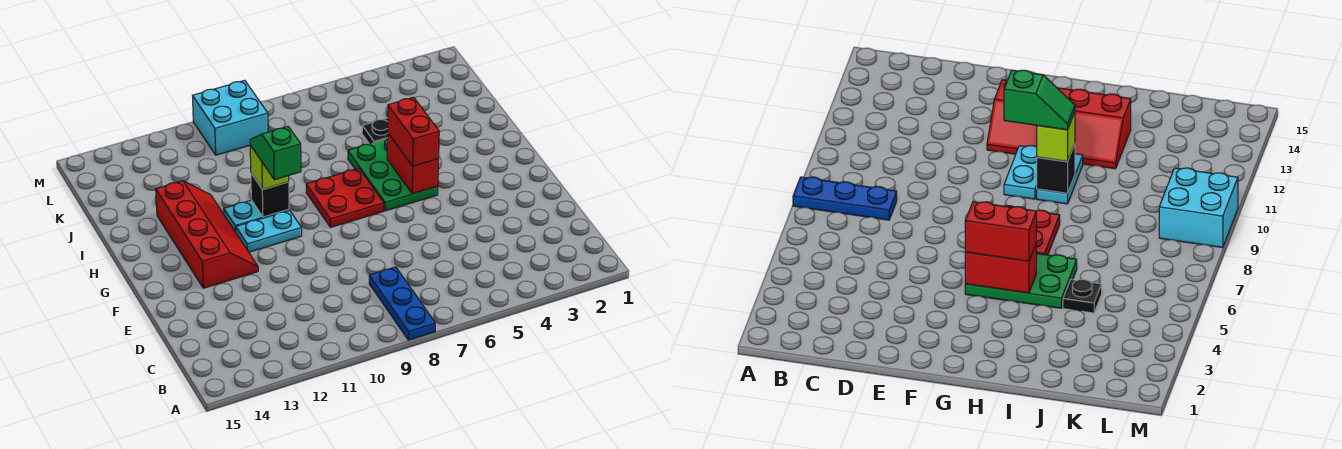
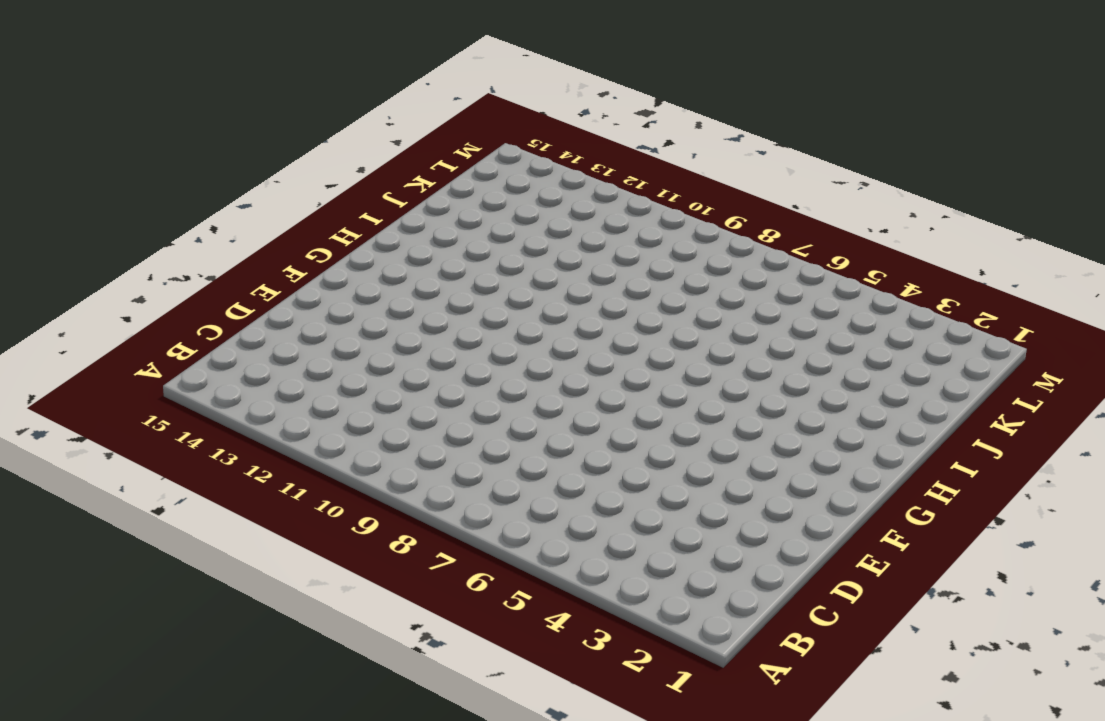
none -> blue plate A8:C8 level 1
none -> red slope F12:I13 level 1 top 13
none -> green plate G5:I6 level 1

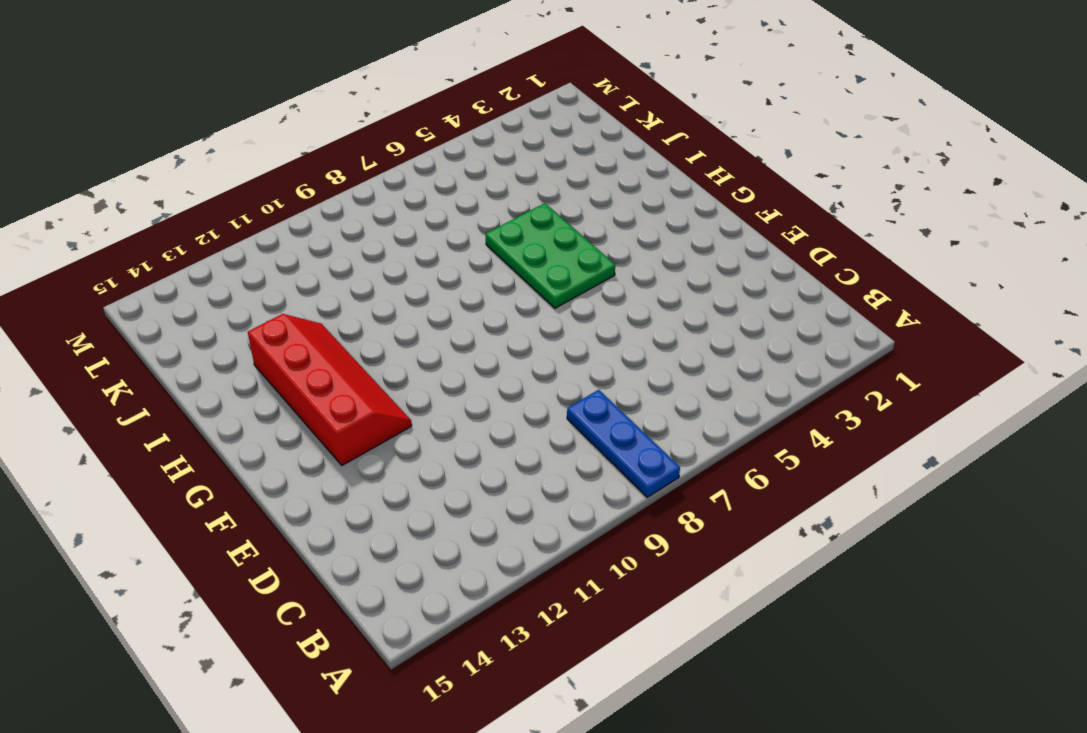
none -> red plate G7:H8 level 1
none -> cyan plate G10:G11 level 1
none -> cyan plate H10:H11 level 1

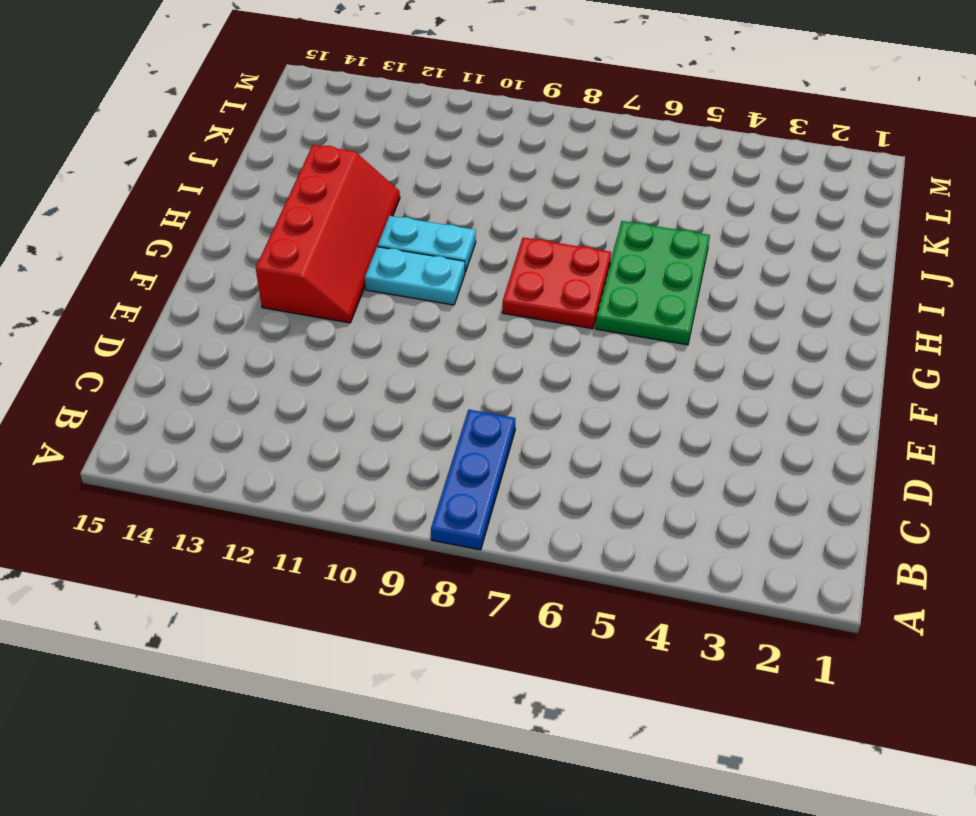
none -> black plate J5 level 1
none -> cyan brick L9:M10 level 1
none -> red brick G5:H5 level 2

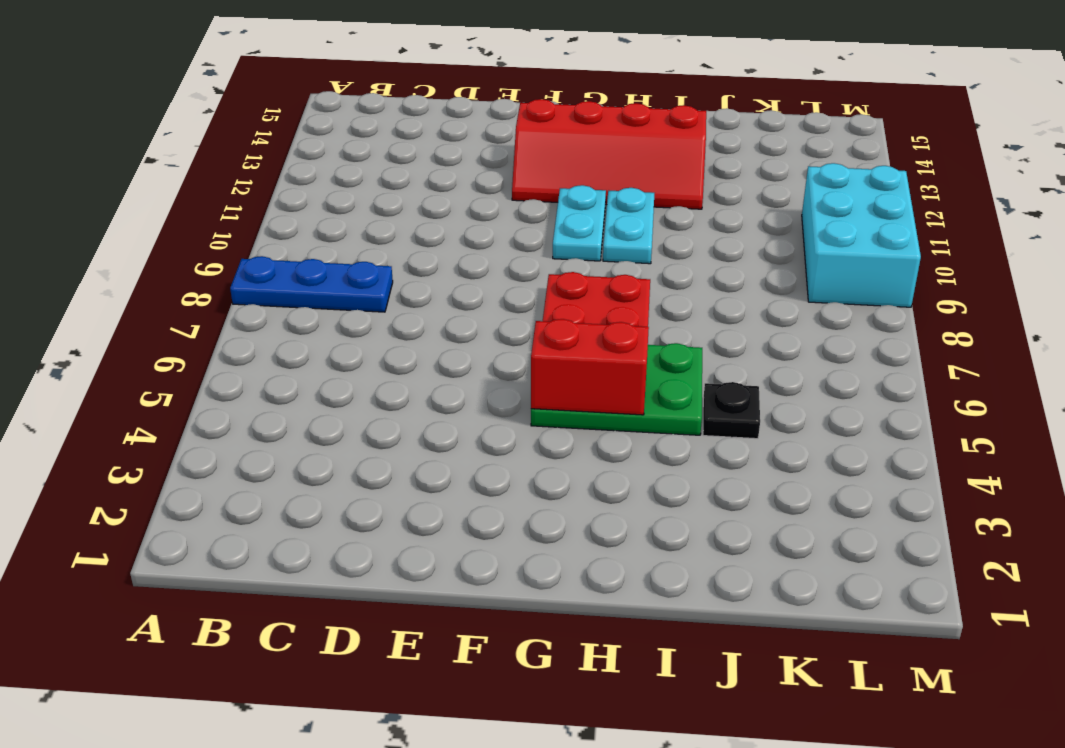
cyan brick L9:M11 level 1 -> cyan brick L9:M10 level 1
none -> black brick H10 level 2
none -> red brick G5:H5 level 3
none -> lime brick H10 level 3

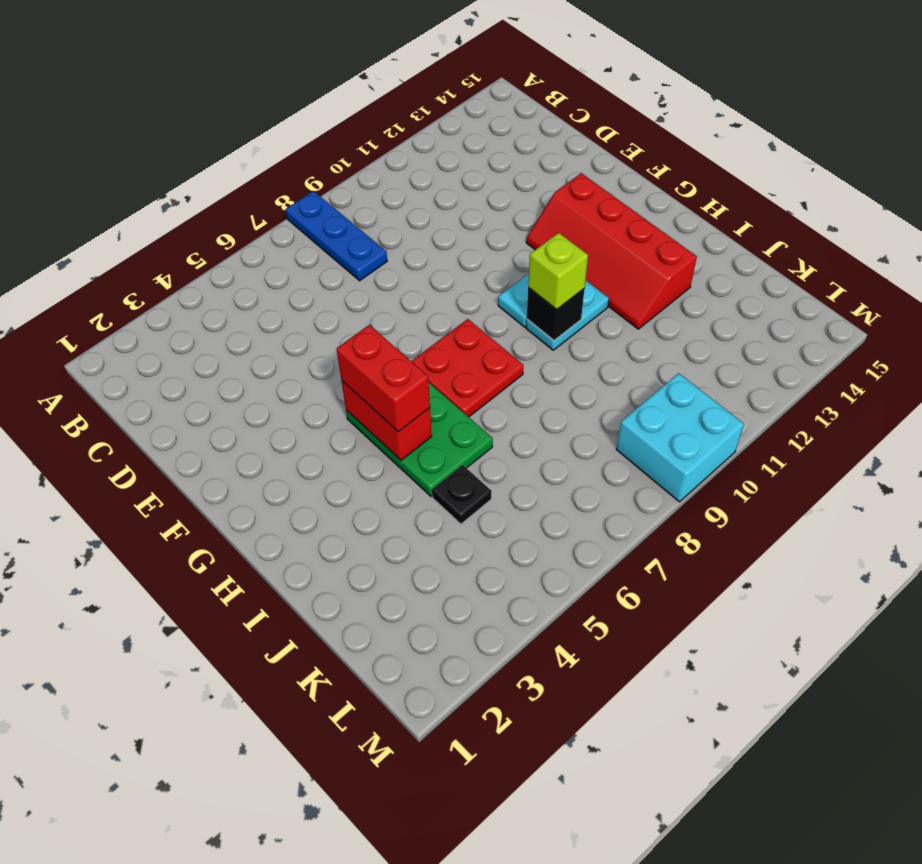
none -> green slope G10:H10 level 4 top G

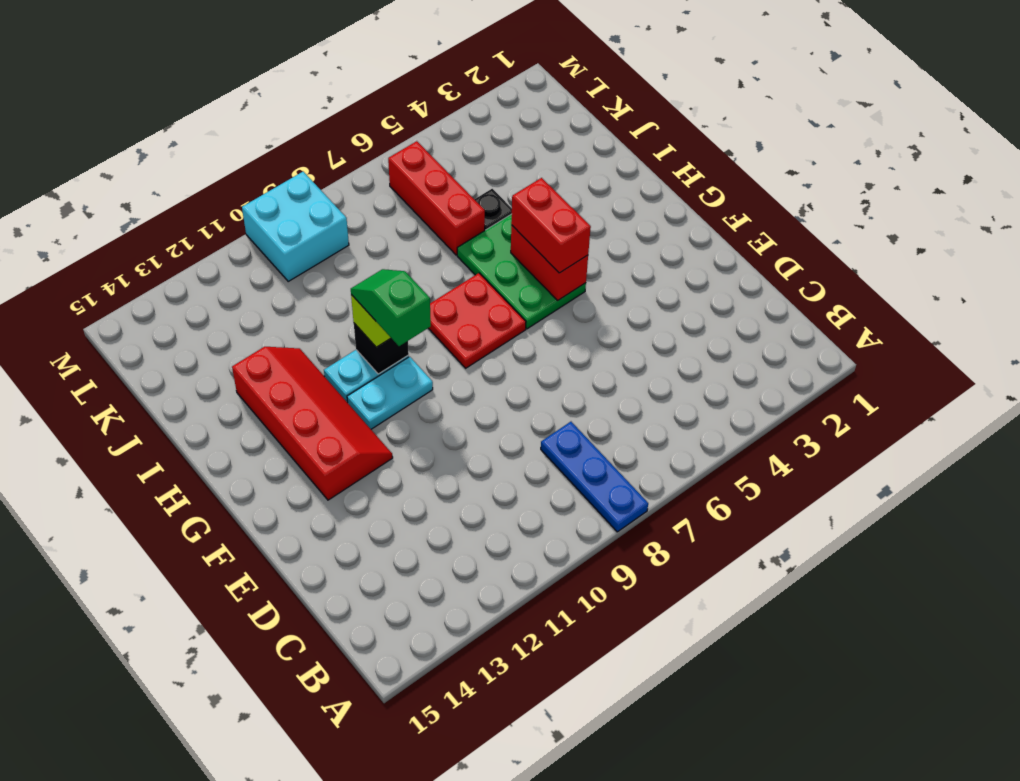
red brick J6:L6 level 1 -> none

